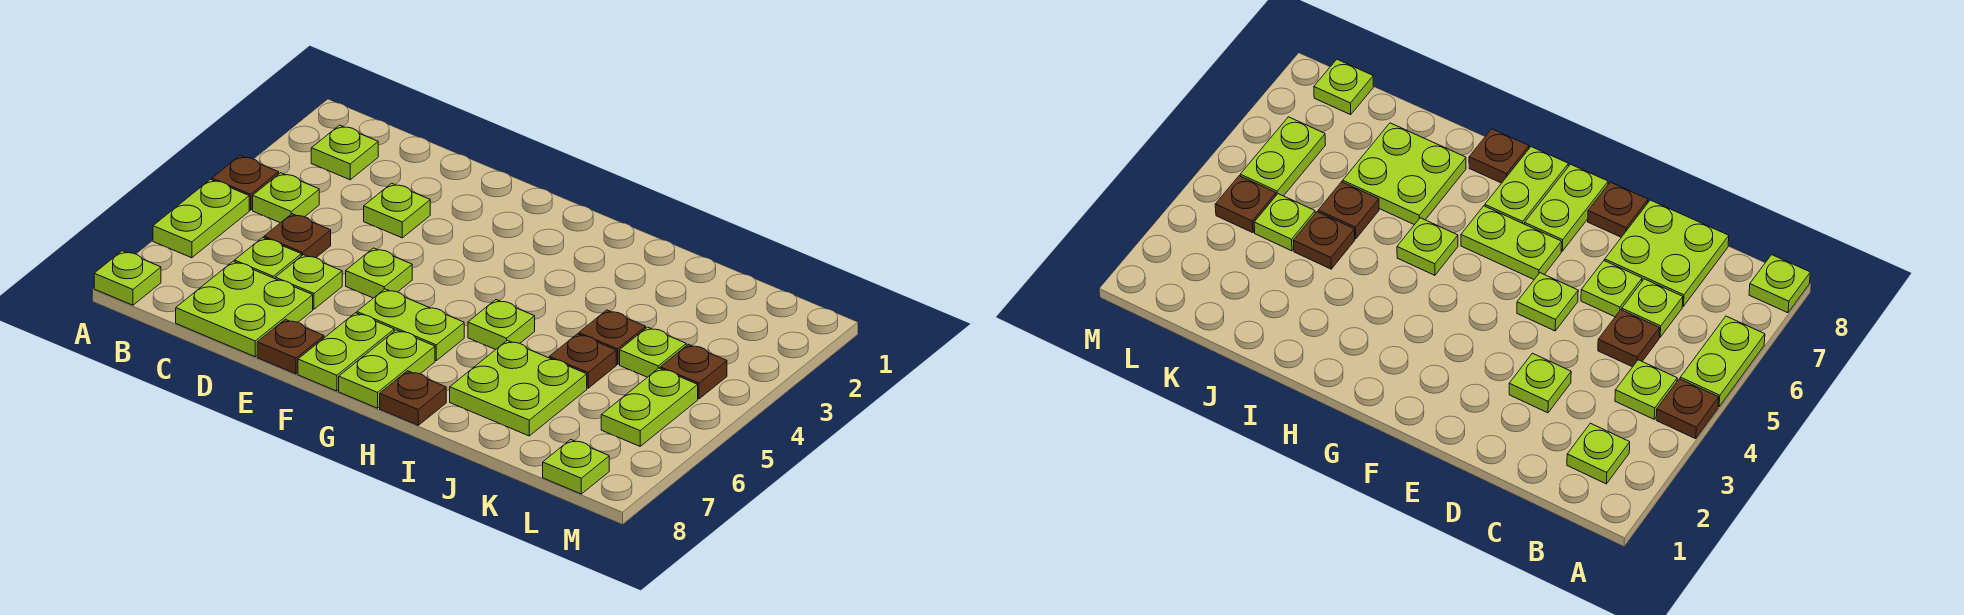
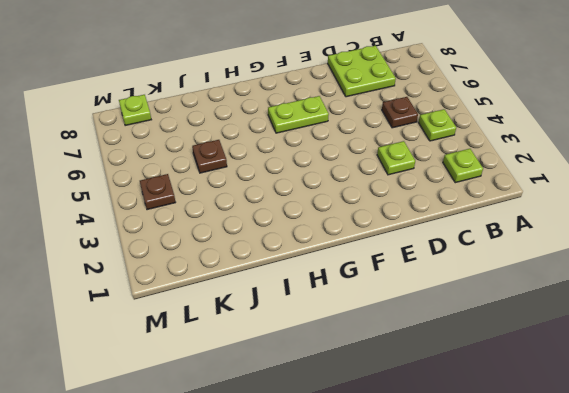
none -> brown plate A4 level 1
none -> lime plate A5:A6 level 1
none -> lime plate A8 level 1

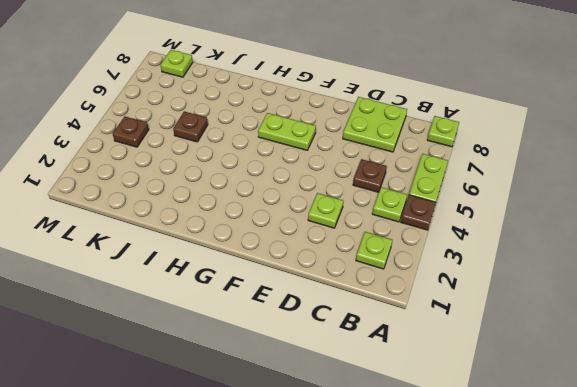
none -> lime plate C6 level 1
none -> lime plate D6 level 1
none -> lime plate E5 level 1

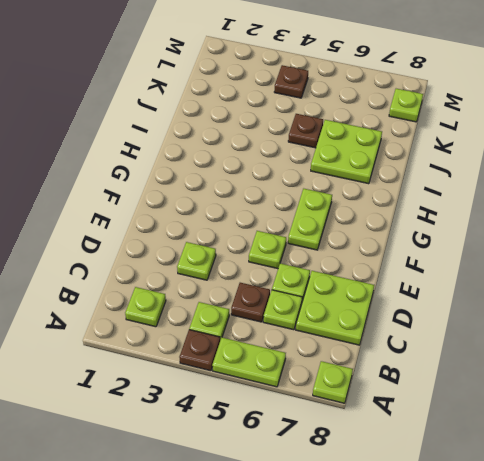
none -> brown plate E8 level 1
none -> lime plate F7:F8 level 1
none -> lime plate G7:G8 level 1

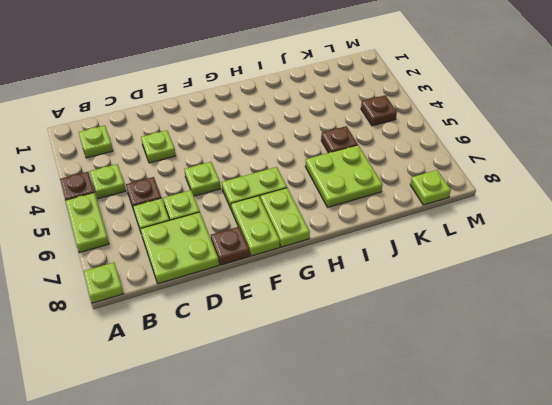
none -> lime plate H5 level 1
none -> brown plate H8 level 1
none -> brown plate J4 level 1

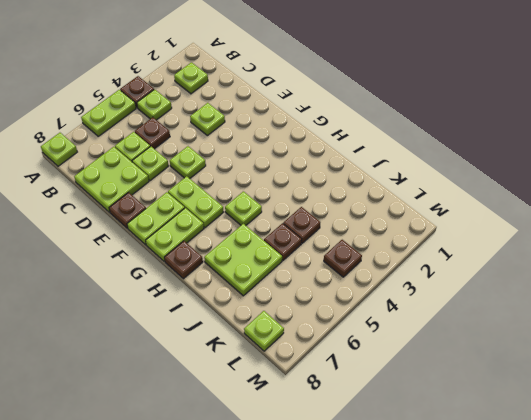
none -> lime plate K4 level 1
none -> lime plate L5:L6 level 1

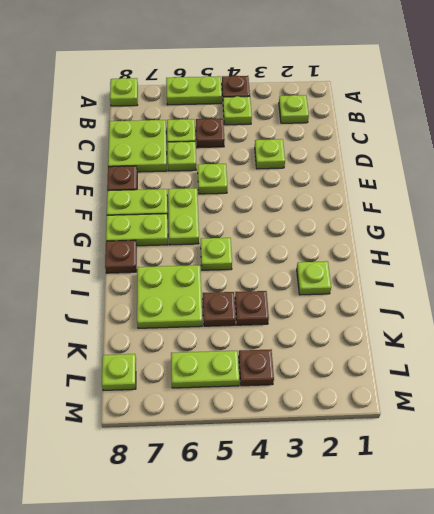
lime plate I2 level 1 -> lime plate K4 level 1

